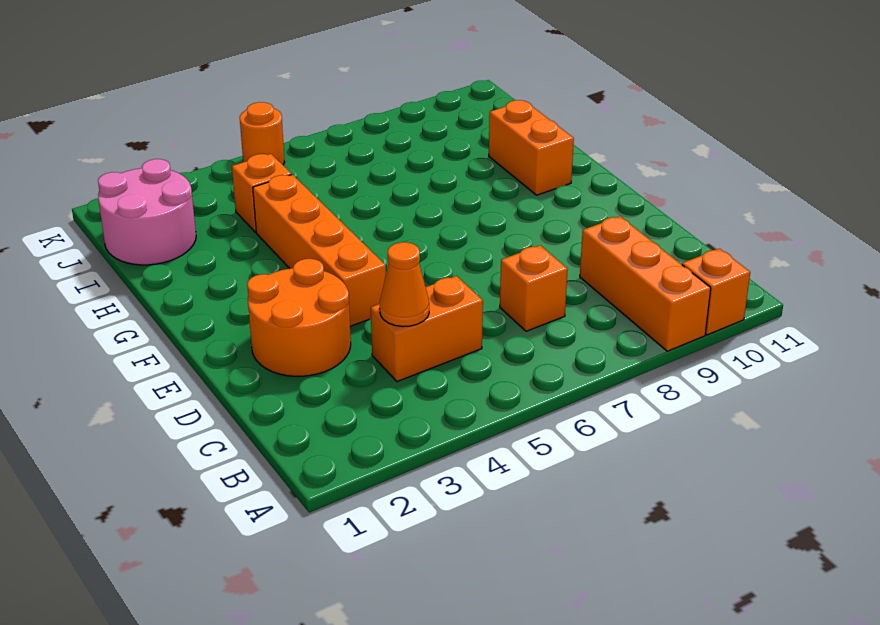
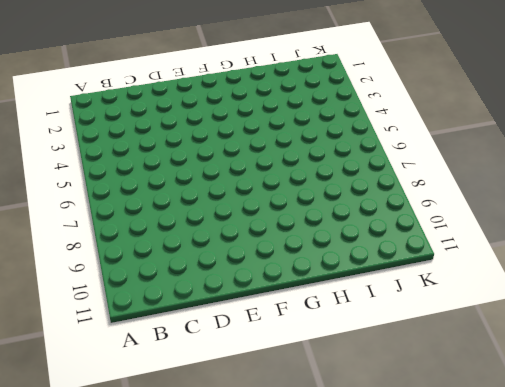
none -> orange brick A9:C9 level 1
none -> orange brick A10 level 1

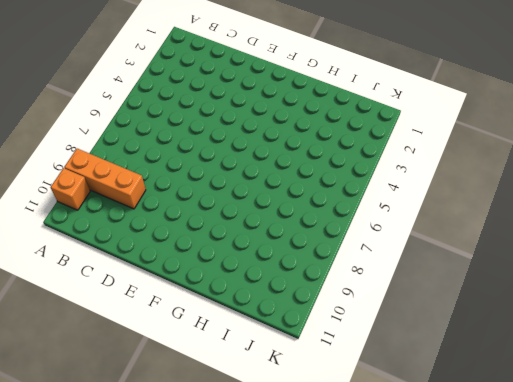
none -> orange brick C4:C5 level 1
none -> orange brick C7 level 1

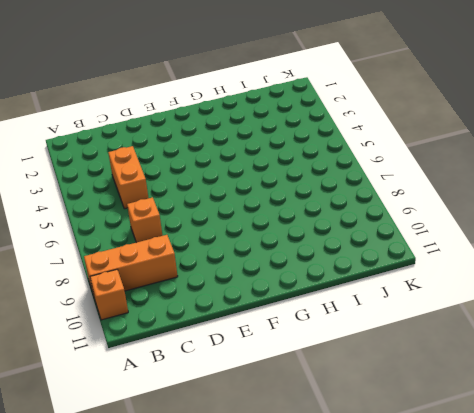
none -> orange round brick D2:E3 level 1
none -> orange brick E4:H4 level 1

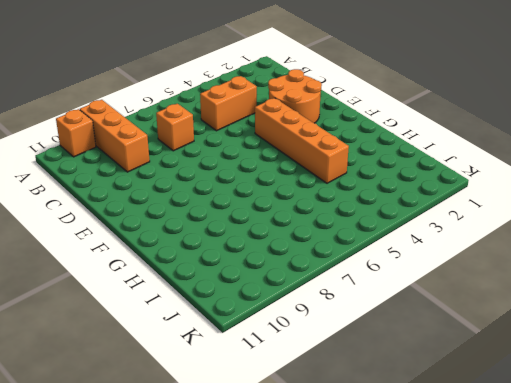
none -> orange brick G10:H10 level 1
none -> pink round brick I1:J2 level 1

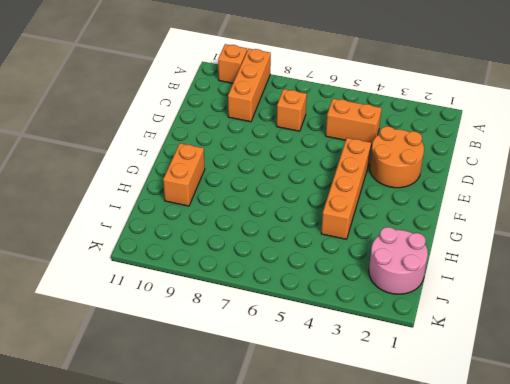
none -> orange brick I4 level 1
none -> orange round brick K5 level 1

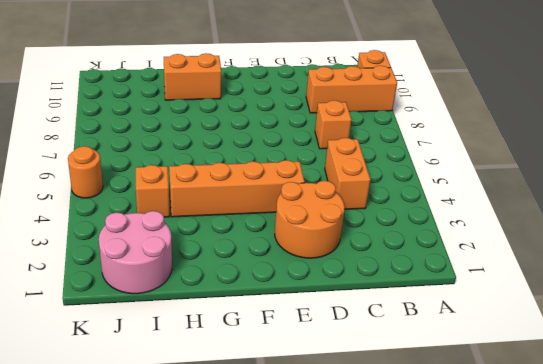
none -> orange cone C4 level 2

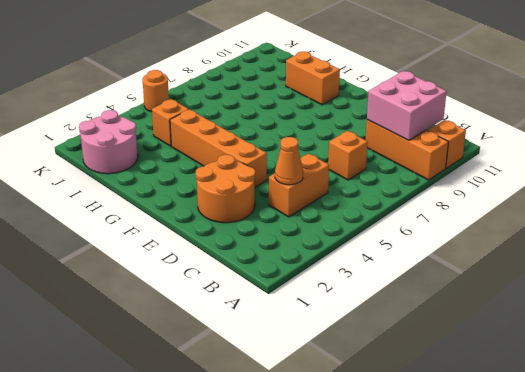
pink brick B9:C10 level 2 -> none

